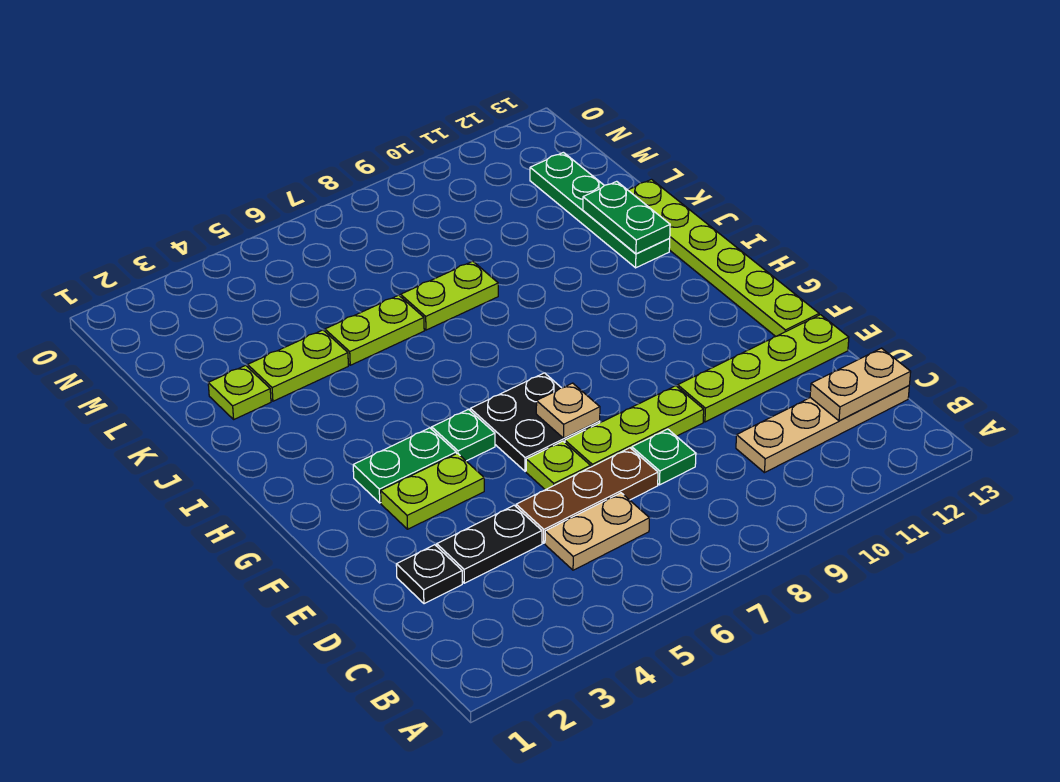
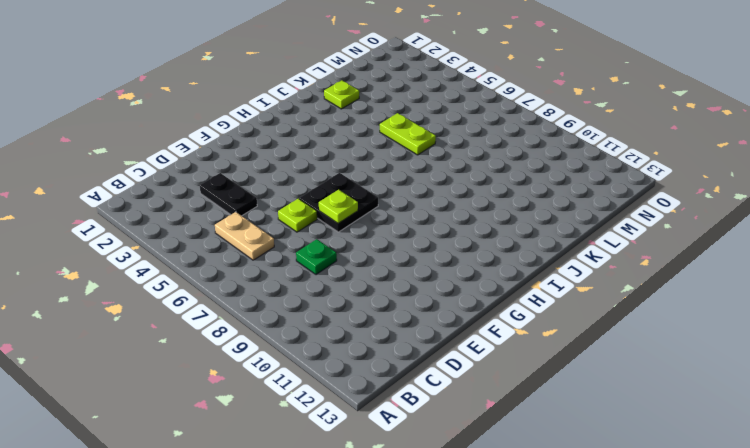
lime plate F7 level 2 -> tan plate F7 level 2
none -> tan plate C10:C13 level 1
none -> black plate D2 level 1
none -> brown plate D5:D7 level 1

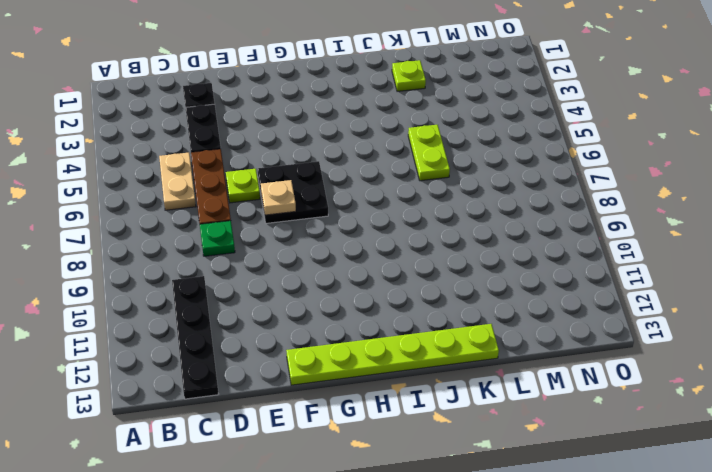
black plate C10:C13 level 1 -> tan plate C10:C13 level 1
none -> lime plate E7:E9 level 1
none -> lime plate E10:E13 level 1
none -> lime plate F3:F4 level 1

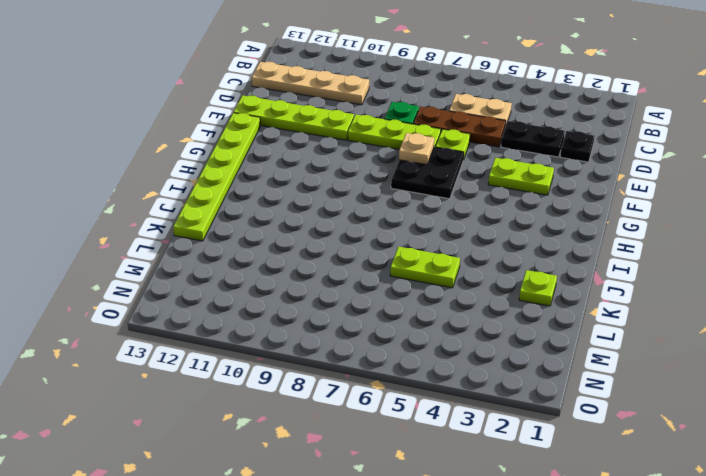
none -> green plate G3:G4 level 1
none -> green plate G5 level 1
none -> green plate J12:M12 level 1

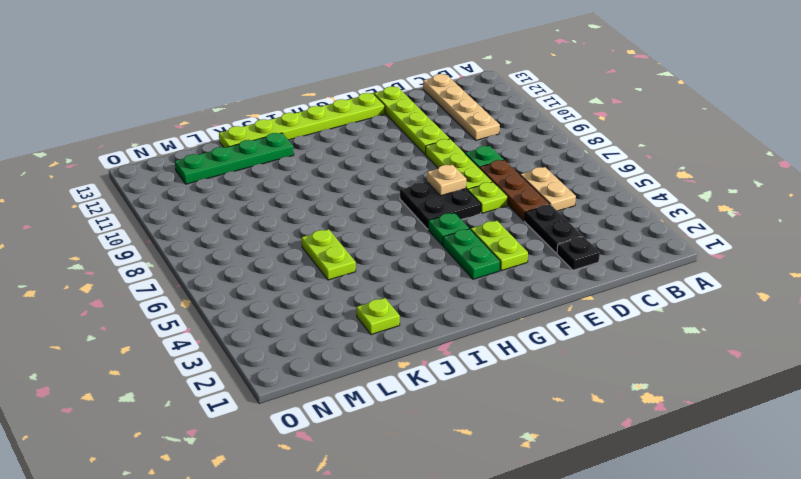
none -> lime plate K3:K4 level 1
none -> lime plate K7:K8 level 1
none -> tan plate C12:C13 level 2

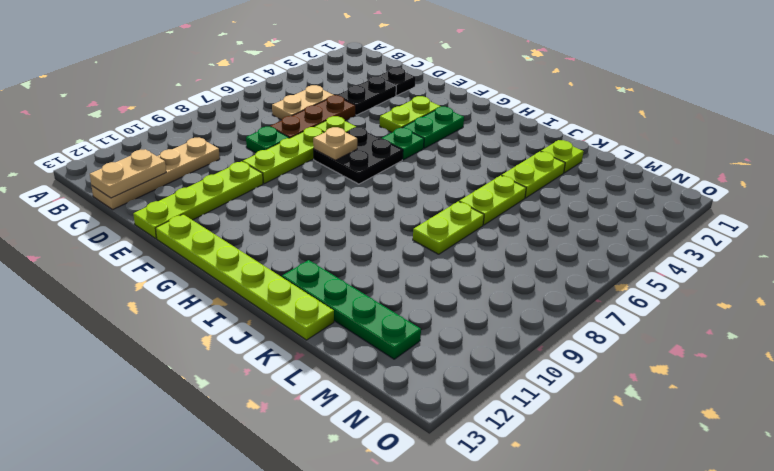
none -> green plate J12:K12 level 2

